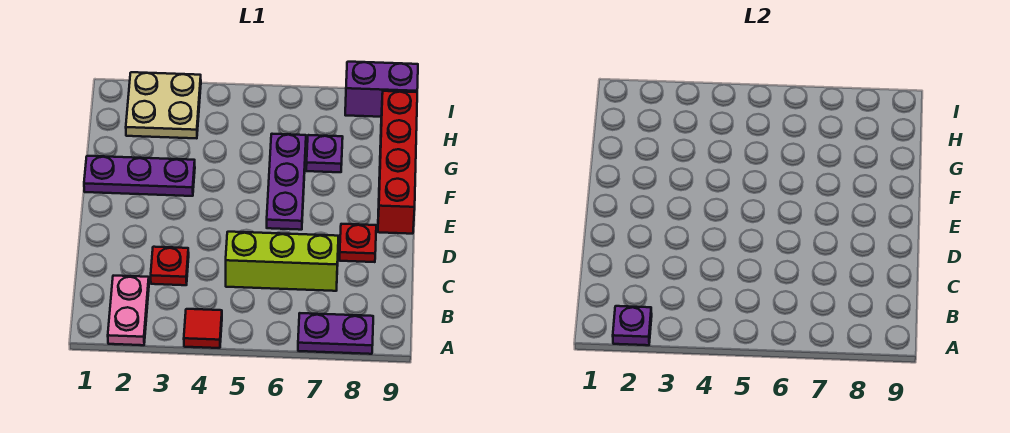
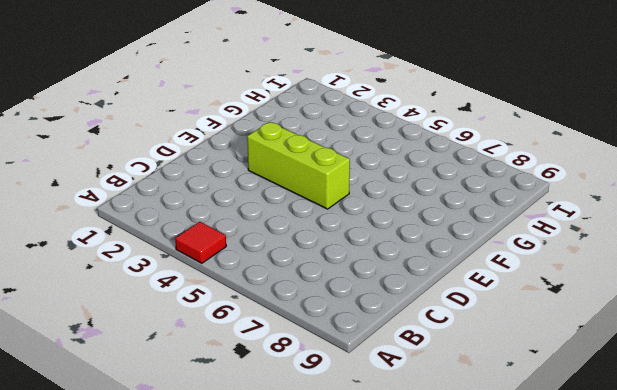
lime brick E3:E5 level 1 -> lime brick C5:C7 level 1
none -> pink plate A2:B2 level 1
none -> purple plate A7:A8 level 1
none -> red plate C3 level 1

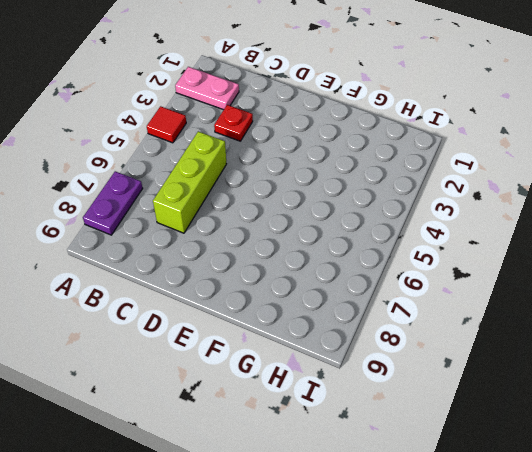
none -> red plate D8 level 1
none -> purple plate E6:G6 level 1
none -> red brick E9:H9 level 1

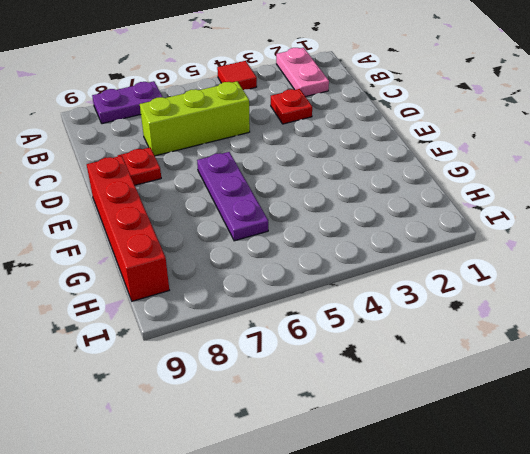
none -> purple plate F1:F3 level 1
none -> purple plate G7 level 1
none -> tan plate H2:I3 level 1

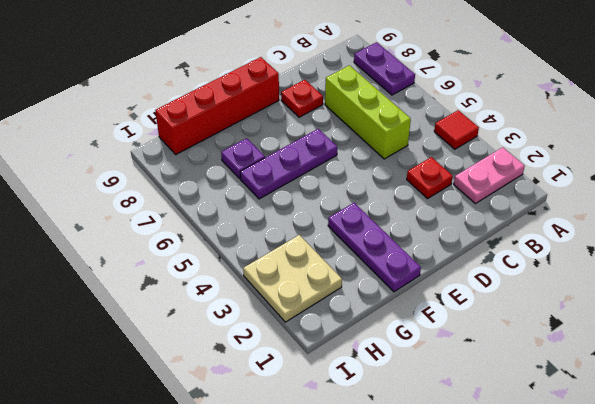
none -> purple brick I8:I9 level 1
none -> purple plate A2 level 2

